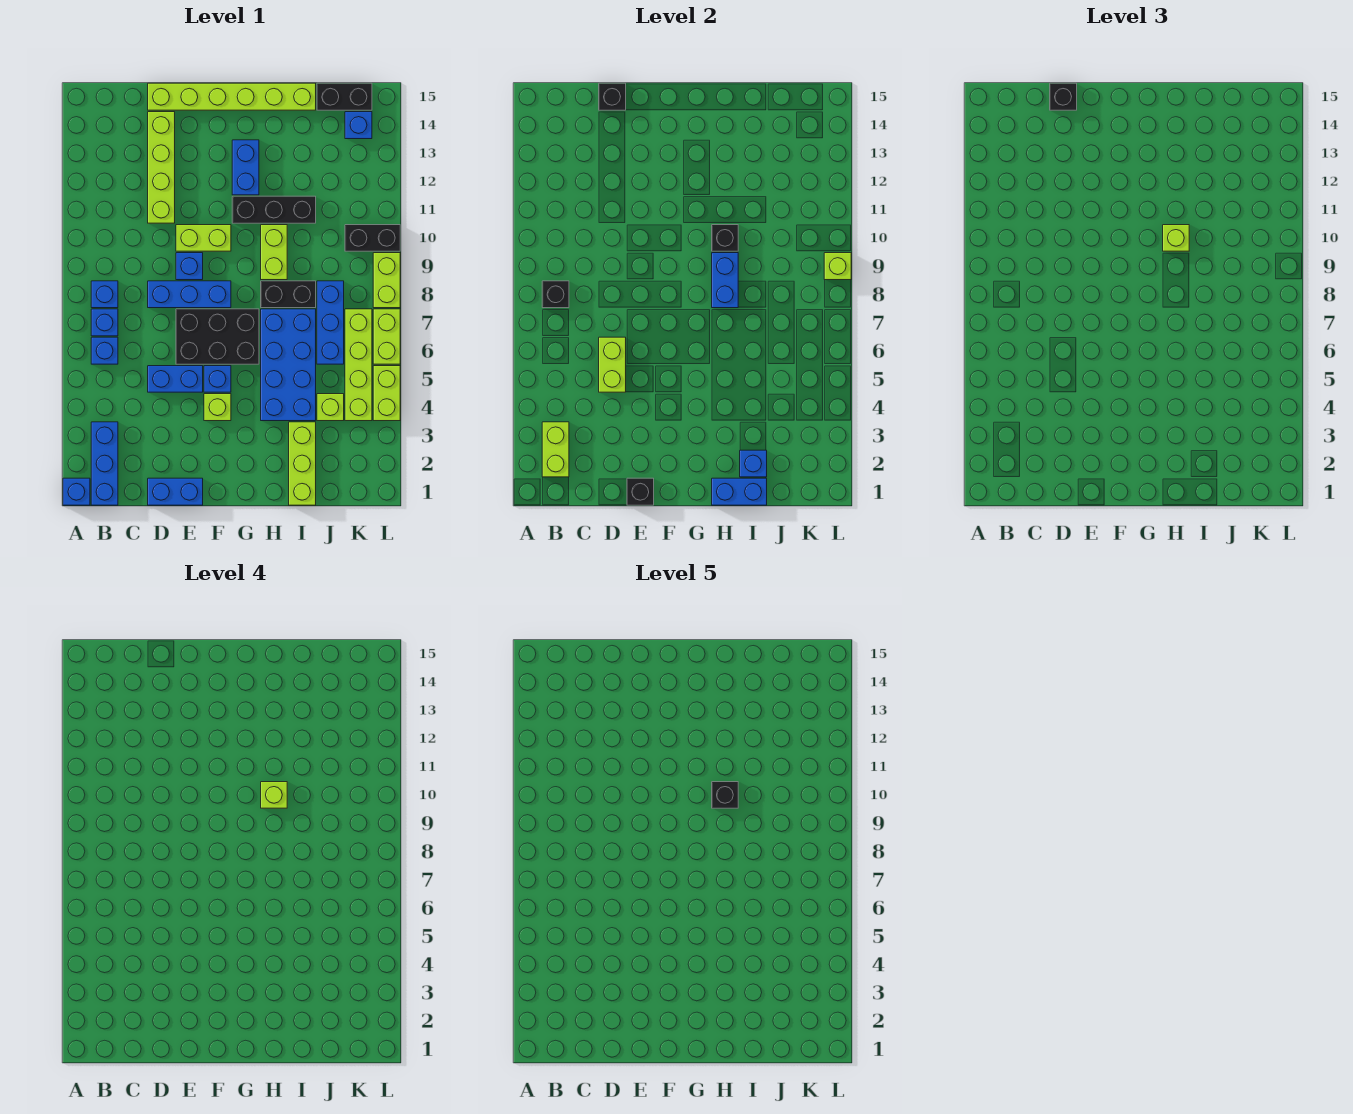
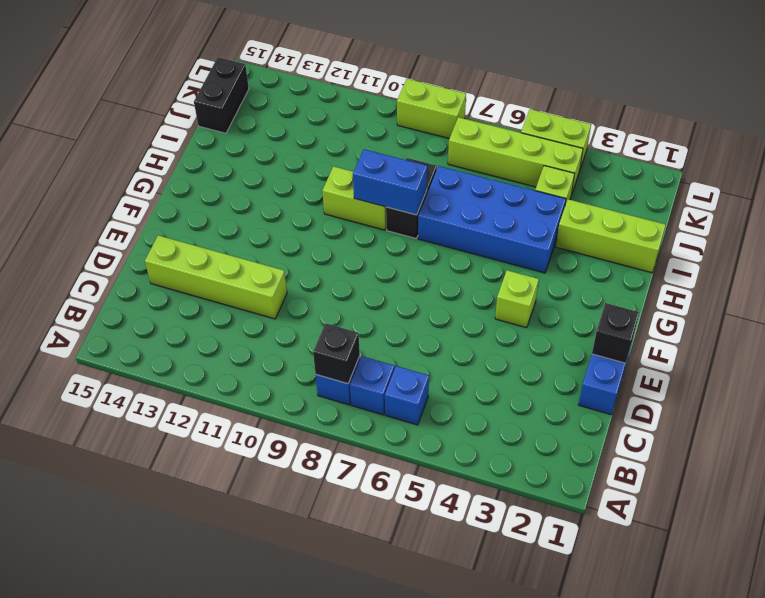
none -> blue brick A1 level 1
none -> blue brick B1:B3 level 1
none -> blue brick D5:E5 level 1
none -> blue brick D8:F8 level 1

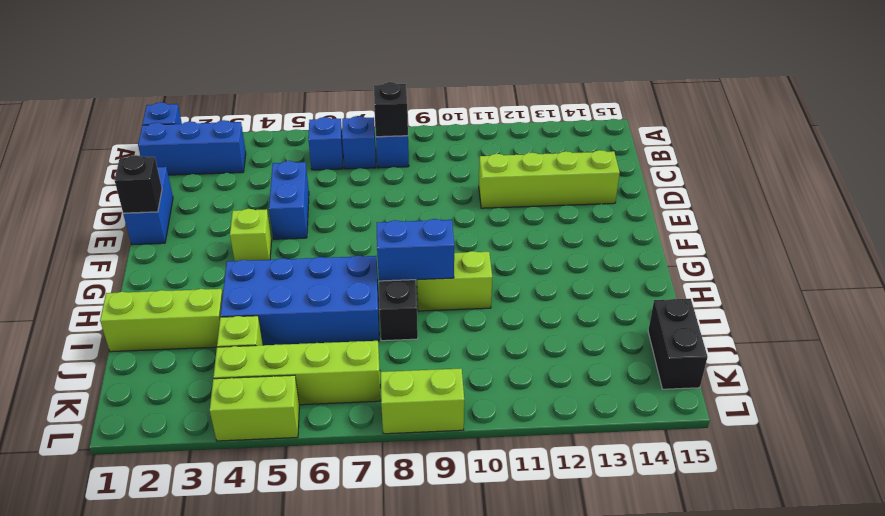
none -> blue brick D8:F8 level 1
none -> lime brick D15:I15 level 1
none -> black brick E6:G7 level 1
none -> blue brick E9 level 1

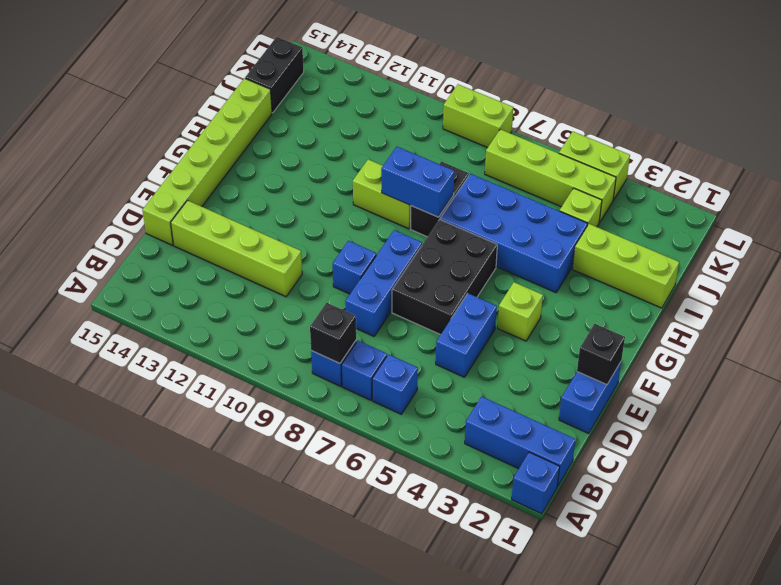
none -> lime brick E10:F10 level 1
none -> blue brick F5 level 1
none -> black brick G11:I11 level 1
none -> blue brick G12:G13 level 1

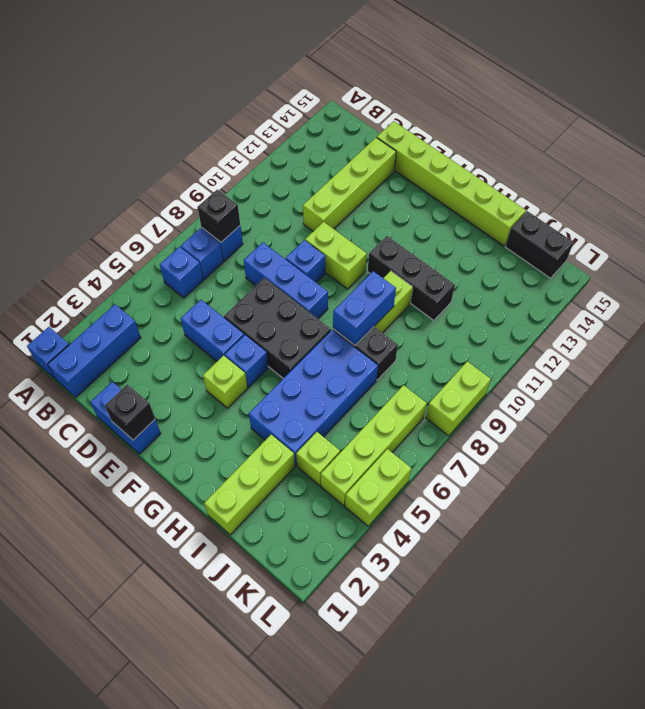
none -> blue brick G12:G13 level 1
none -> blue brick J6:J8 level 1
none -> black brick K10:L10 level 1
none -> blue brick K14 level 1

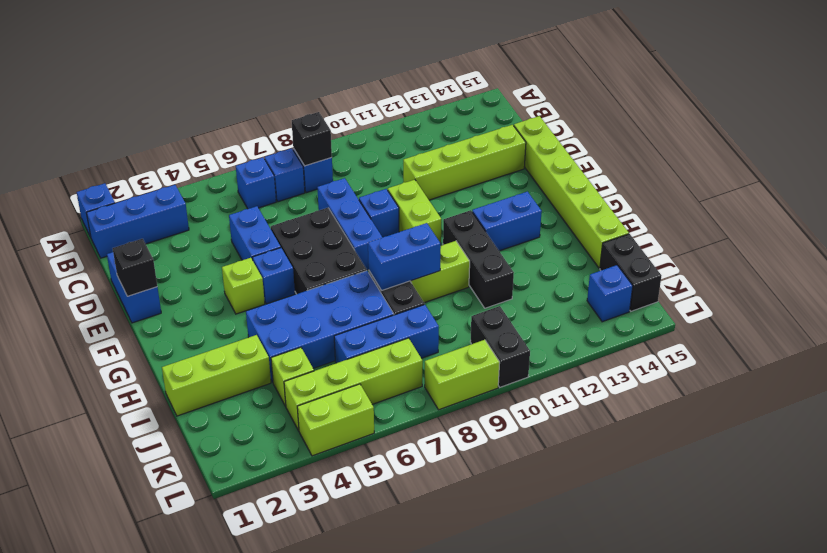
none -> lime brick L6:L7 level 1
none -> lime brick B2:B3 level 2
none -> lime brick D5:D6 level 2
none -> black brick D15 level 2

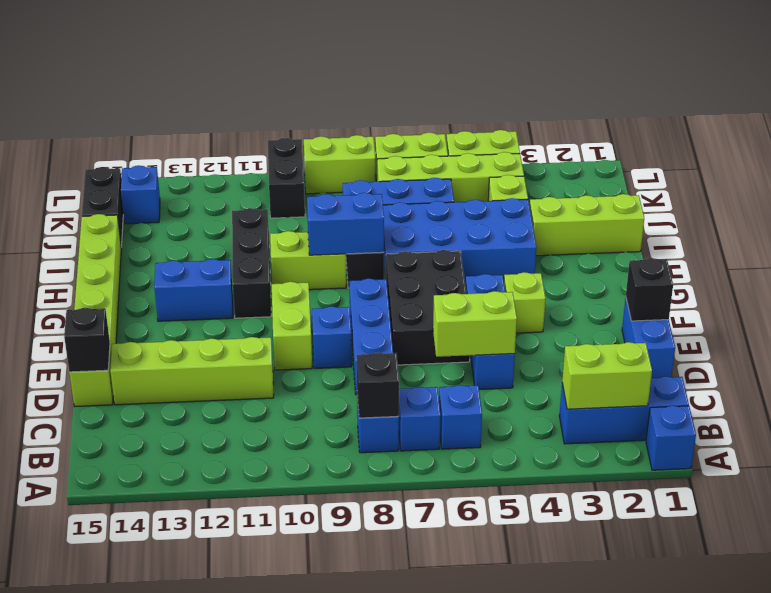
none -> blue brick H1:I1 level 2
none -> black brick H10 level 2
none -> blue brick I2 level 2
none -> lime brick L9 level 2

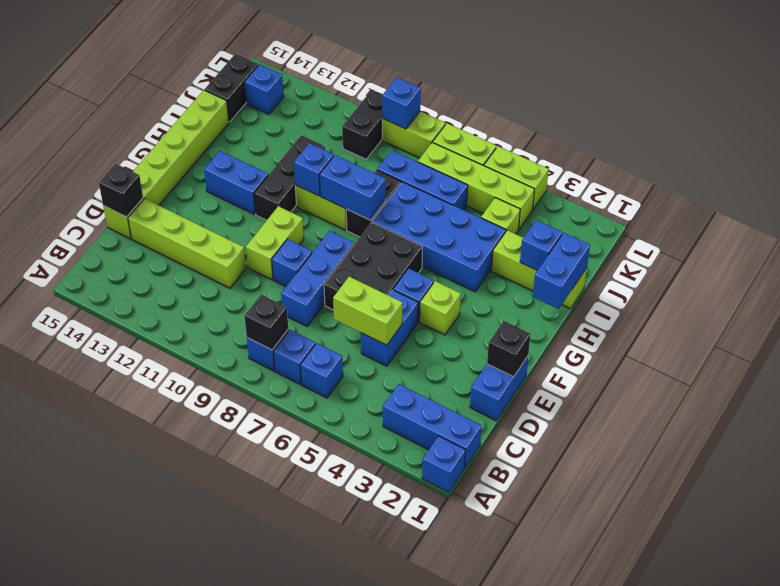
blue brick H10 level 2 -> black brick H10 level 2
blue brick L9 level 2 -> lime brick L9 level 2
none -> lime brick B2:B3 level 2
none -> black brick D15 level 3
none -> lime brick H10 level 3
none -> lime brick H10 level 4

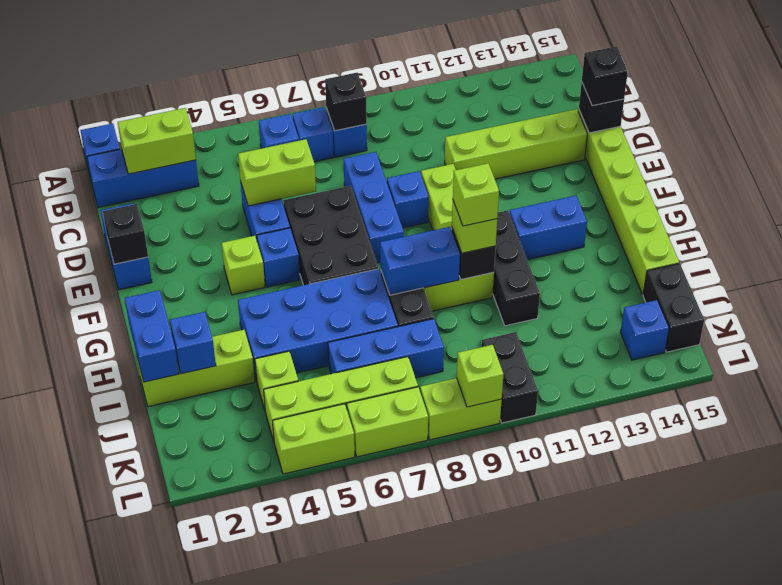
none -> black brick H10 level 5

